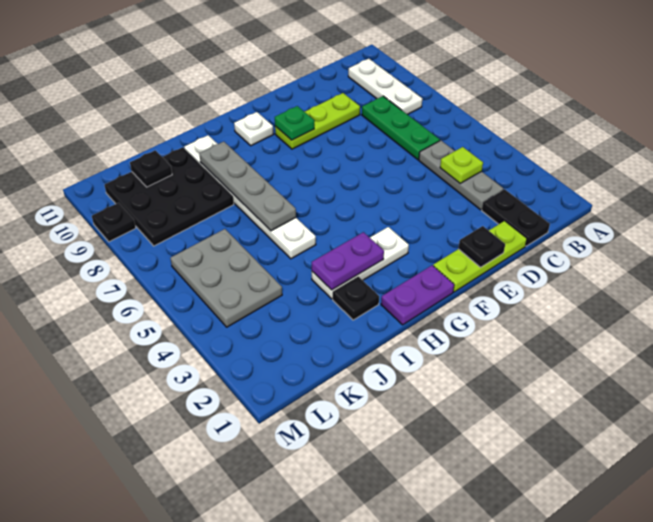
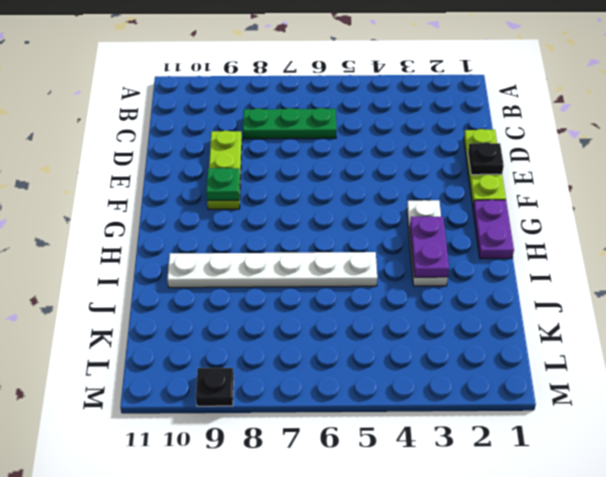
none -> white plate B8:B10 level 1
none -> black plate C1:C2 level 1
none -> grey plate C3:C5 level 1

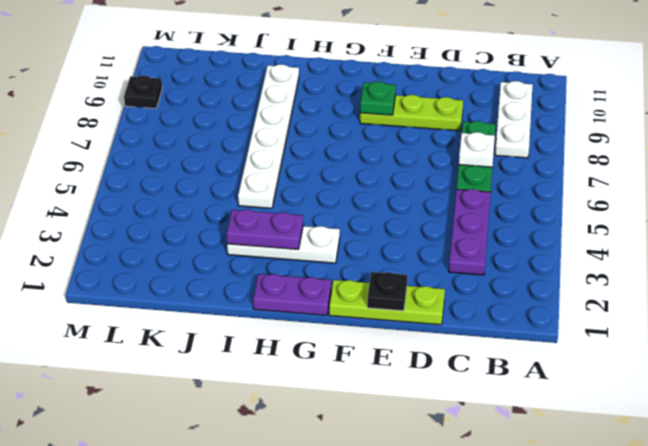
purple plate C3:C5 level 1 -> grey plate C3:C5 level 1
white plate C7 level 2 -> white plate G10 level 1
none -> black plate C1:C2 level 1
none -> black plate I2 level 1
none -> black plate J8:L10 level 1

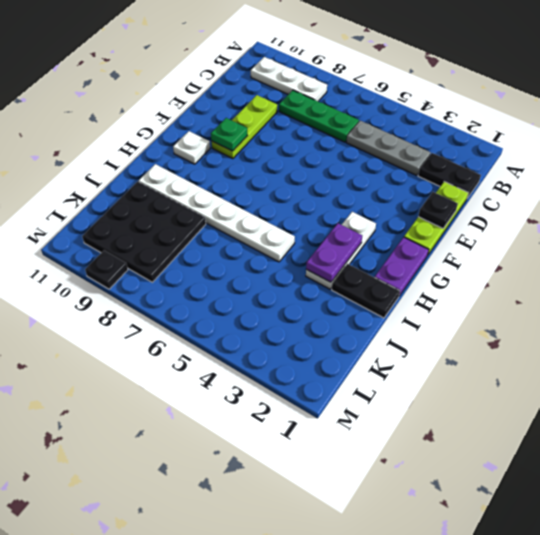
black plate I1:I2 level 1 -> black plate I2 level 1
none -> grey plate K4:L6 level 1
none -> lime plate C4 level 2
none -> grey plate I6:I9 level 2

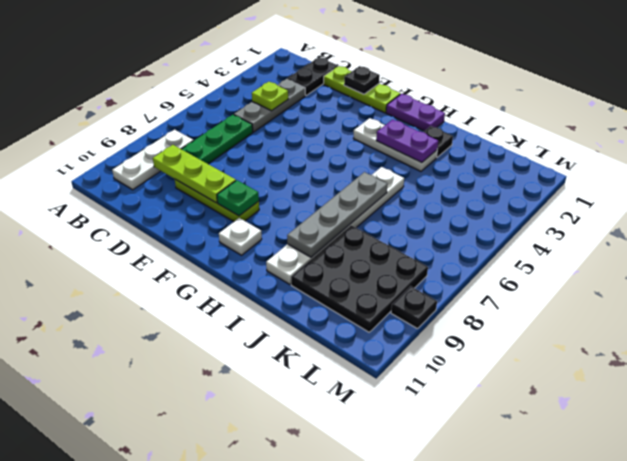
lime plate C9:E9 level 2 -> none
none -> grey plate K4:L6 level 1
none -> black plate K10 level 2

